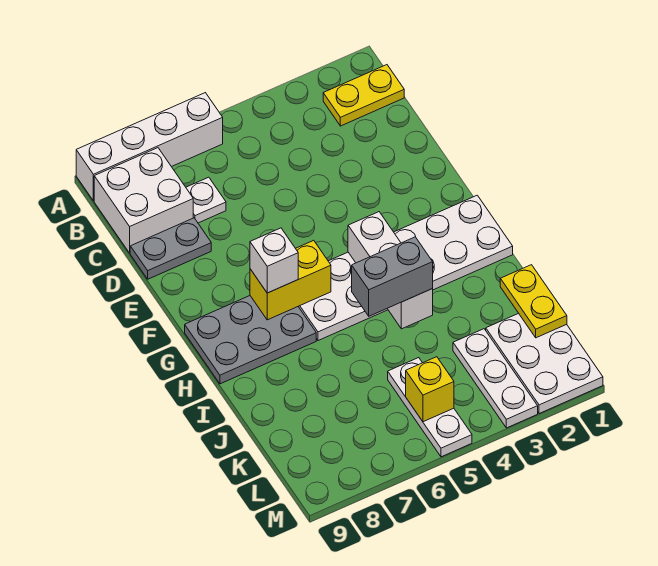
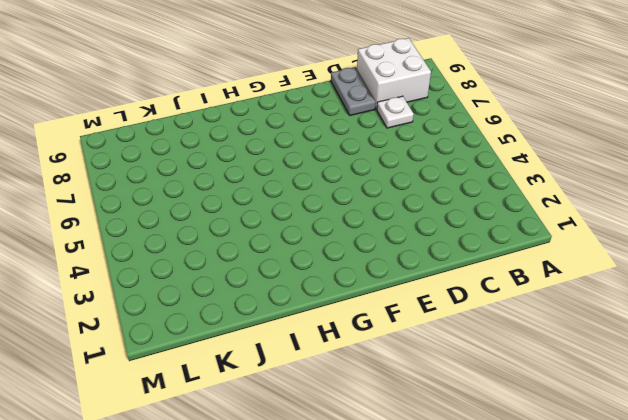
none -> white brick A6:A9 level 1
none -> yellow plate B1:B2 level 1
none -> white plate G1:H6 level 1

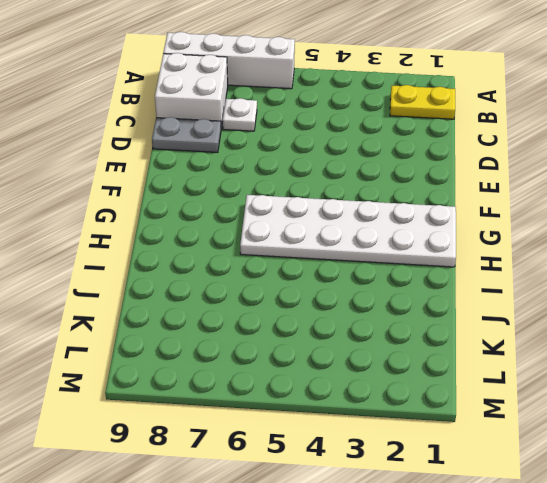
none -> grey plate G7:H9 level 1
none -> white plate K1:M2 level 1
none -> white plate K3:M3 level 1

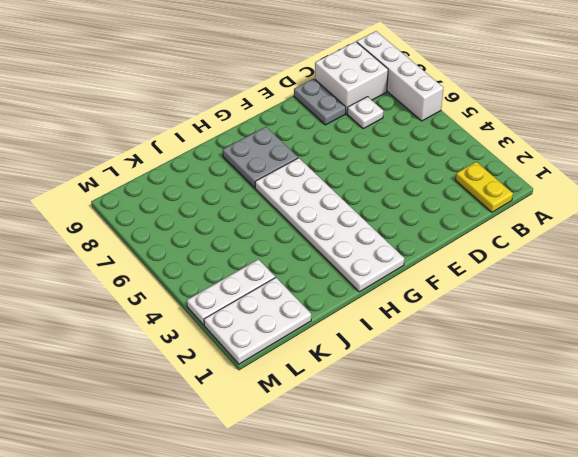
grey plate G7:H8 level 1 -> grey plate G7:H9 level 1
none -> white plate K5:M5 level 1
none -> white brick G4:I4 level 2
none -> yellow brick G6:G7 level 2

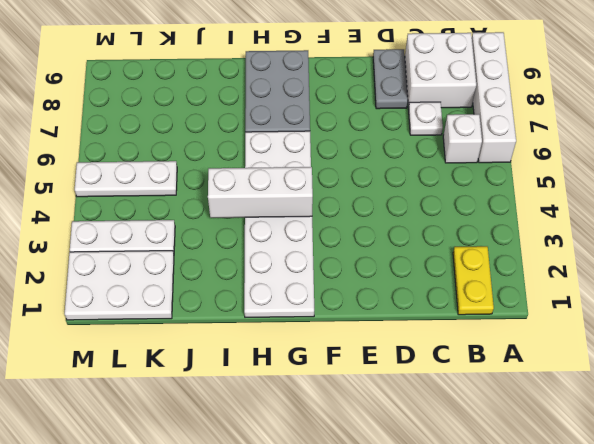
white brick B6 level 1 -> white brick G7 level 3
none -> yellow brick G6:G7 level 2
none -> yellow plate J1:K1 level 2
none -> yellow brick L5 level 2

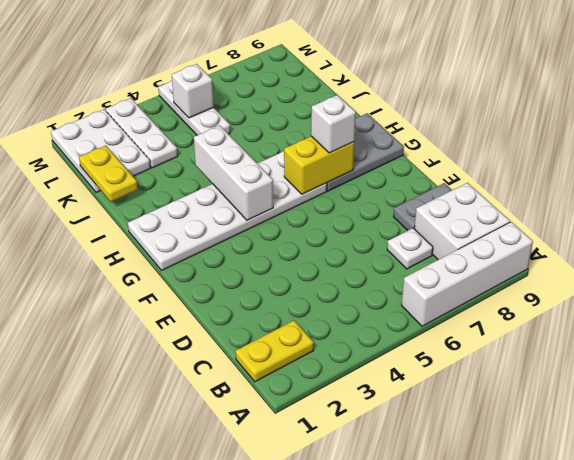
white brick L5 level 2 -> yellow brick L5 level 2
none -> grey brick I4:I5 level 3

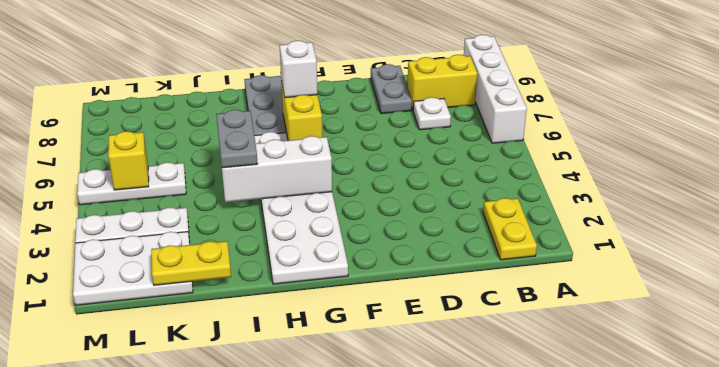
yellow brick B8:C8 level 1 -> white brick B8:C9 level 1
grey plate I4:I5 level 3 -> grey brick I4:I5 level 3

